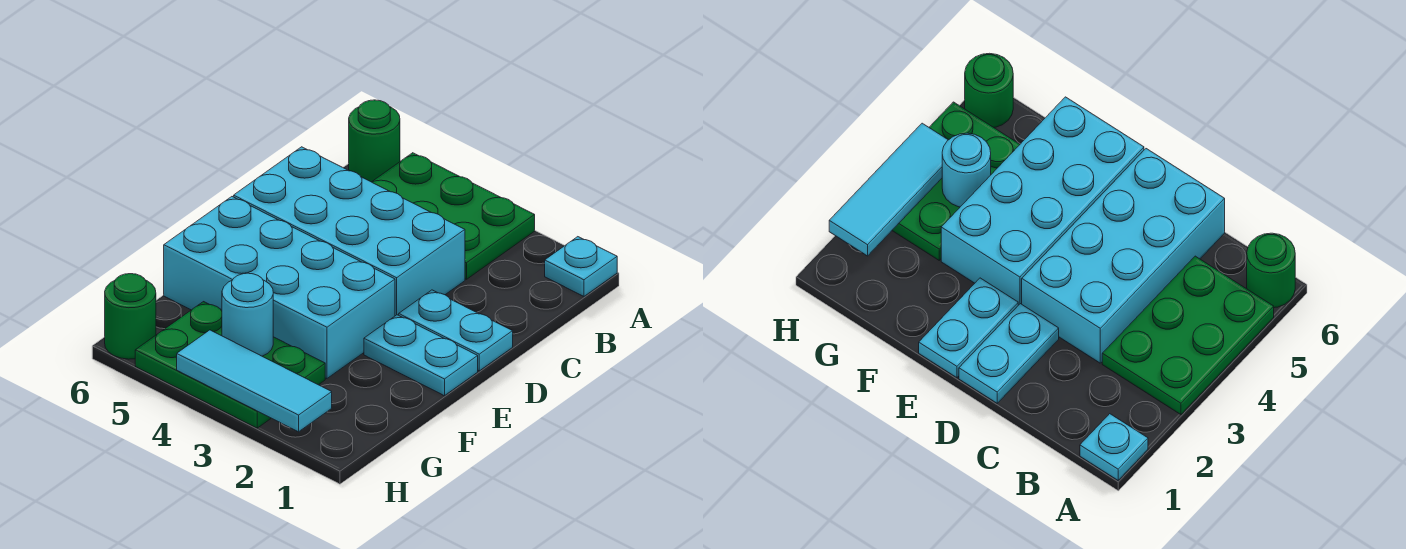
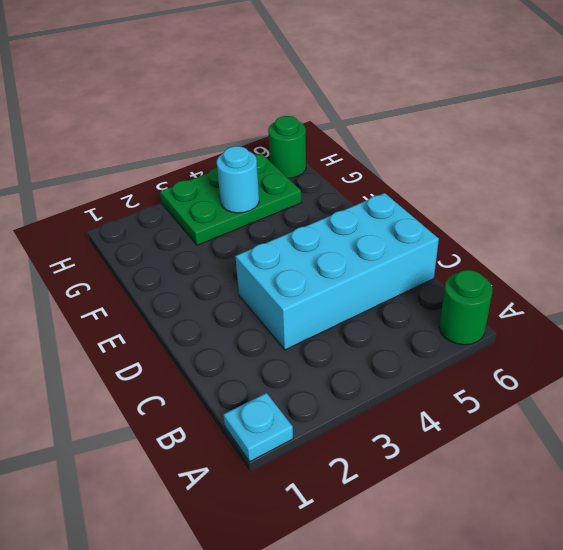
none -> green plate A3:B5 level 1
none -> cyan plate D1:D2 level 1

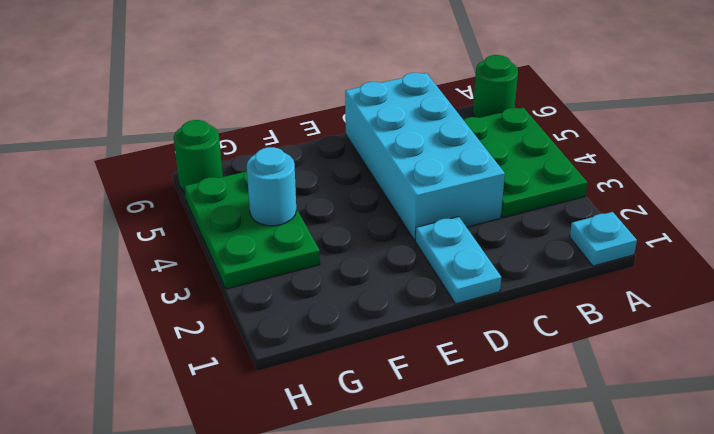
none -> cyan plate E1:E2 level 1
none -> cyan brick E3:F6 level 1

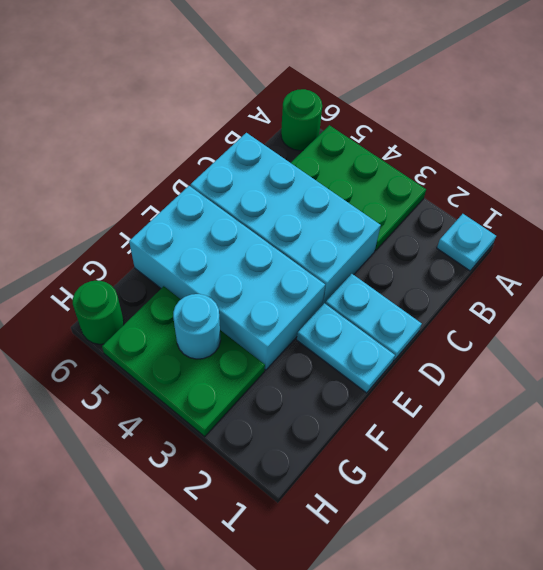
none -> cyan tile H2:H4 level 2

